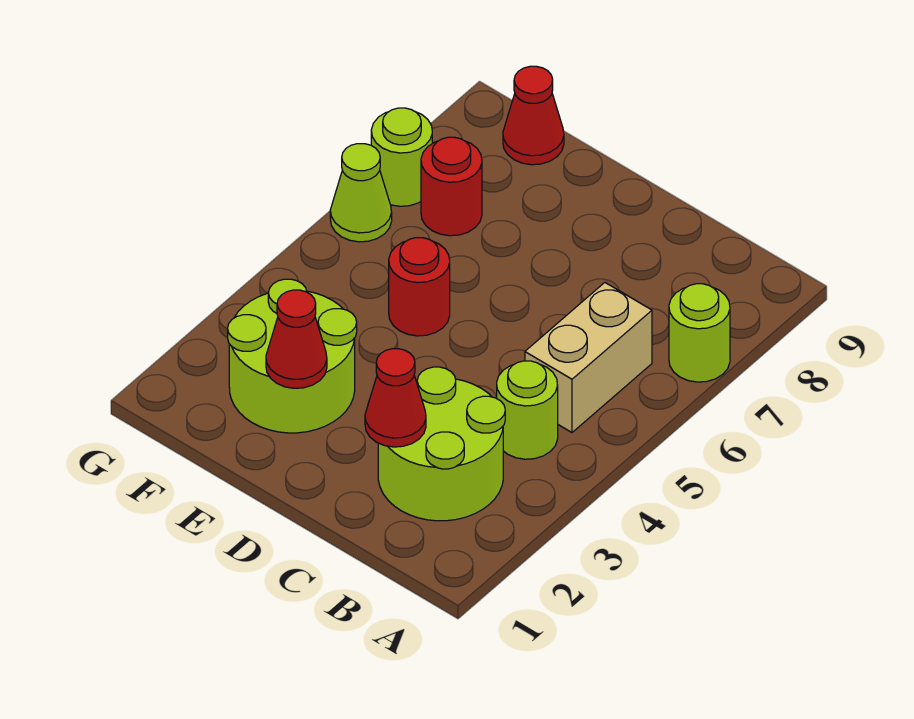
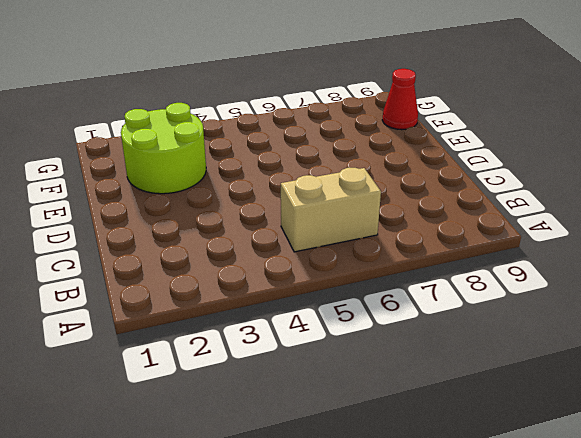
none -> lime round brick A7 level 1
none -> lime round brick B2:C3 level 1
none -> lime round brick B4 level 1

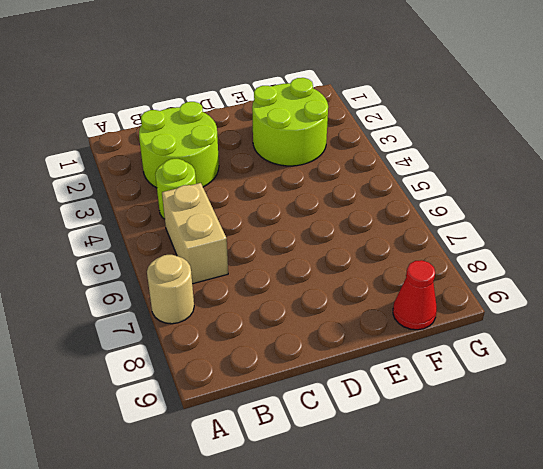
tan round brick A7 level 1 -> lime round brick A7 level 1
none -> red round brick E5 level 1
none -> red round brick F7 level 1
none -> lime cone G6 level 1

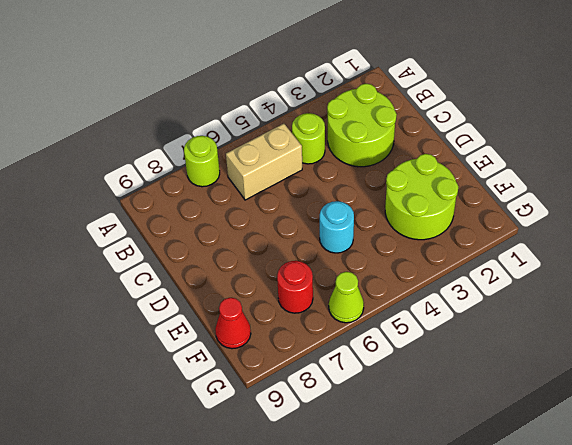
cyan round brick E5 level 1 -> red round brick E5 level 1
none -> lime round brick G7 level 1
none -> red cone C2 level 2
none -> red cone E2 level 2

